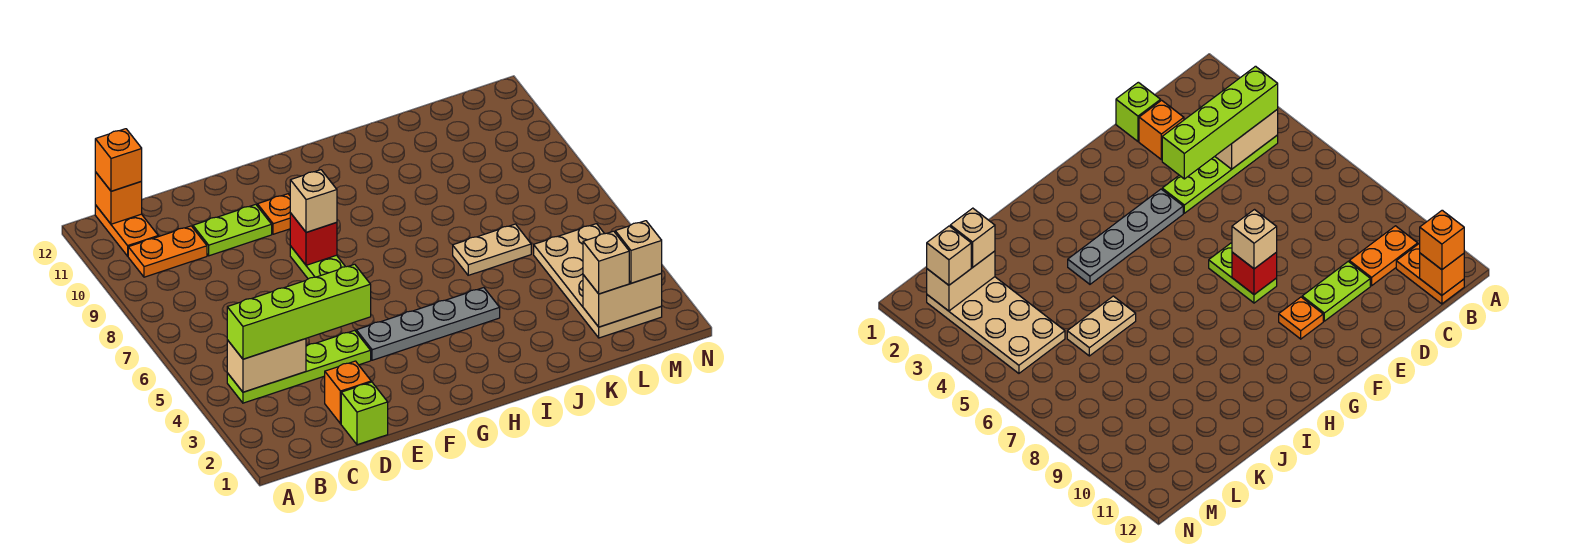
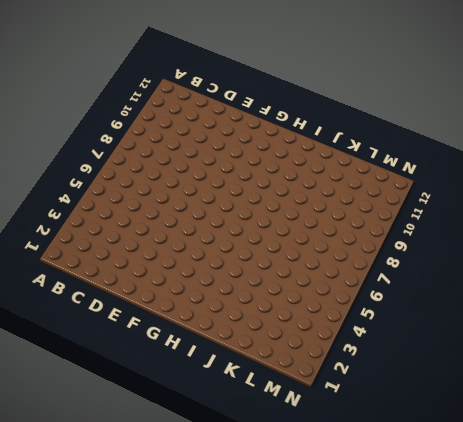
none -> lime plate B4:E4 level 1
none -> orange plate B10:C10 level 1
none -> orange plate B11:B12 level 1

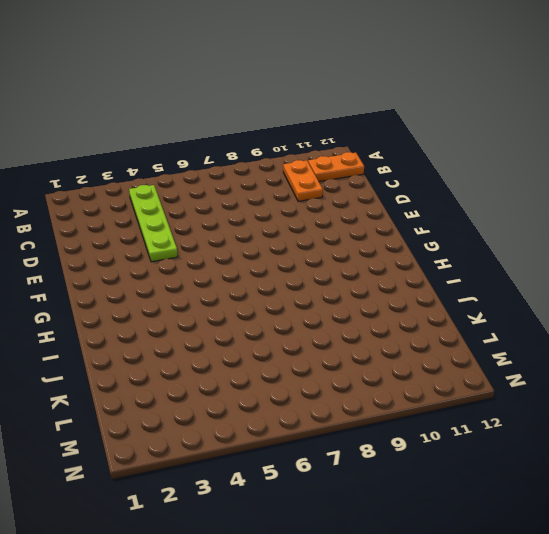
none -> lime brick D1 level 1
none -> orange brick D2 level 1
none -> lime plate D10:E10 level 1

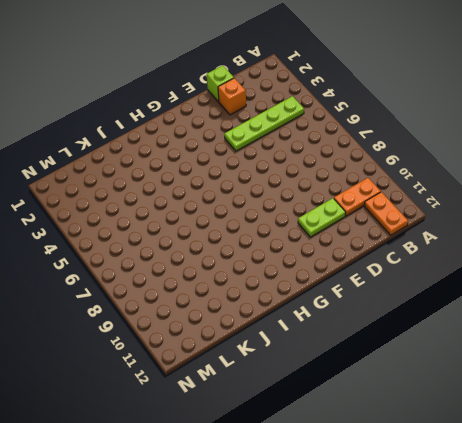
none -> grey plate F4:I4 level 1
none -> lime plate F7:F8 level 1
none -> orange plate F10 level 1

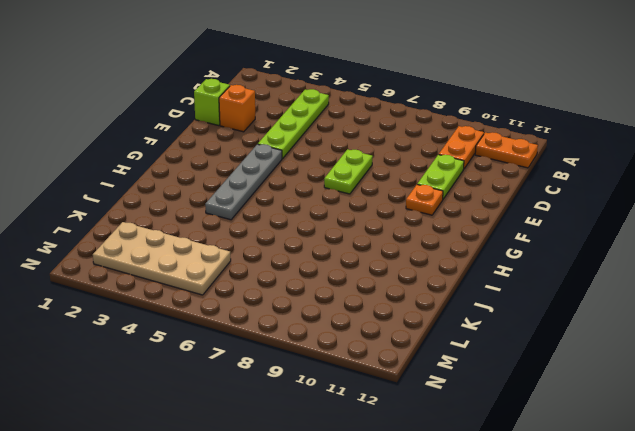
lime plate E7:F7 level 1 -> lime plate F7:F8 level 1
none -> tan plate J6:K6 level 1
none -> tan brick B4:C4 level 2
none -> orange brick B12 level 2

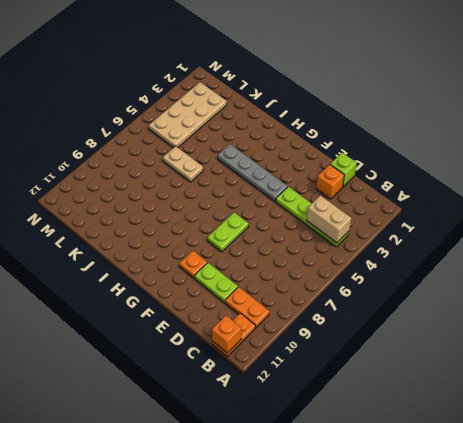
none -> red brick F8 level 2
none -> tan brick L2:M2 level 2
none -> lime brick B4:E4 level 3

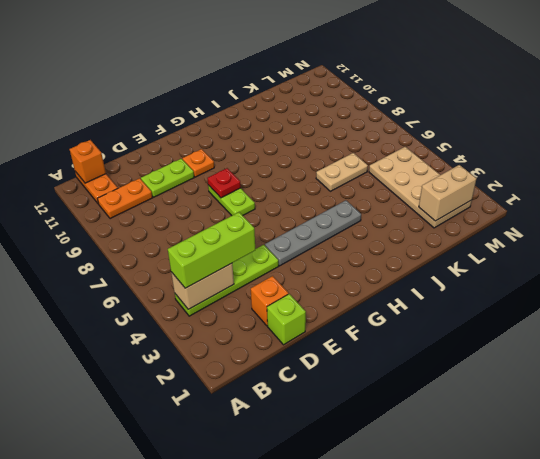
lime brick B4:D4 level 3 -> lime brick B4:E4 level 3
red plate F8 level 2 -> red brick F8 level 2
none -> orange brick B12 level 3
none -> tan brick F8 level 3
none -> tan brick L2 level 3

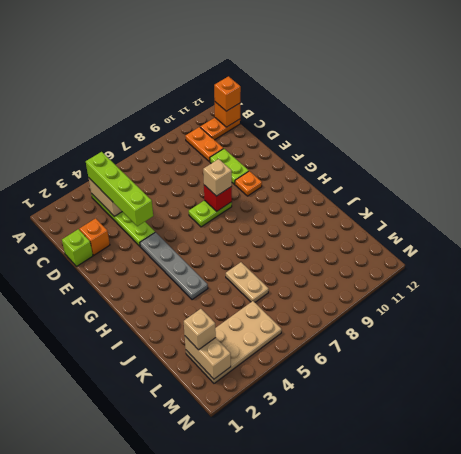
none -> tan brick M2 level 3

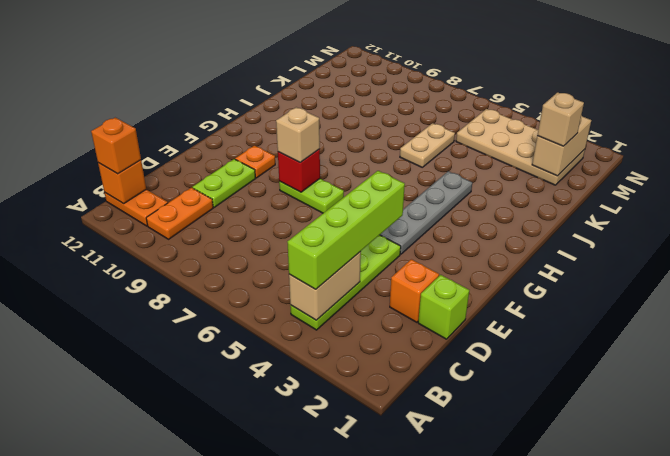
none -> tan brick M2 level 3

